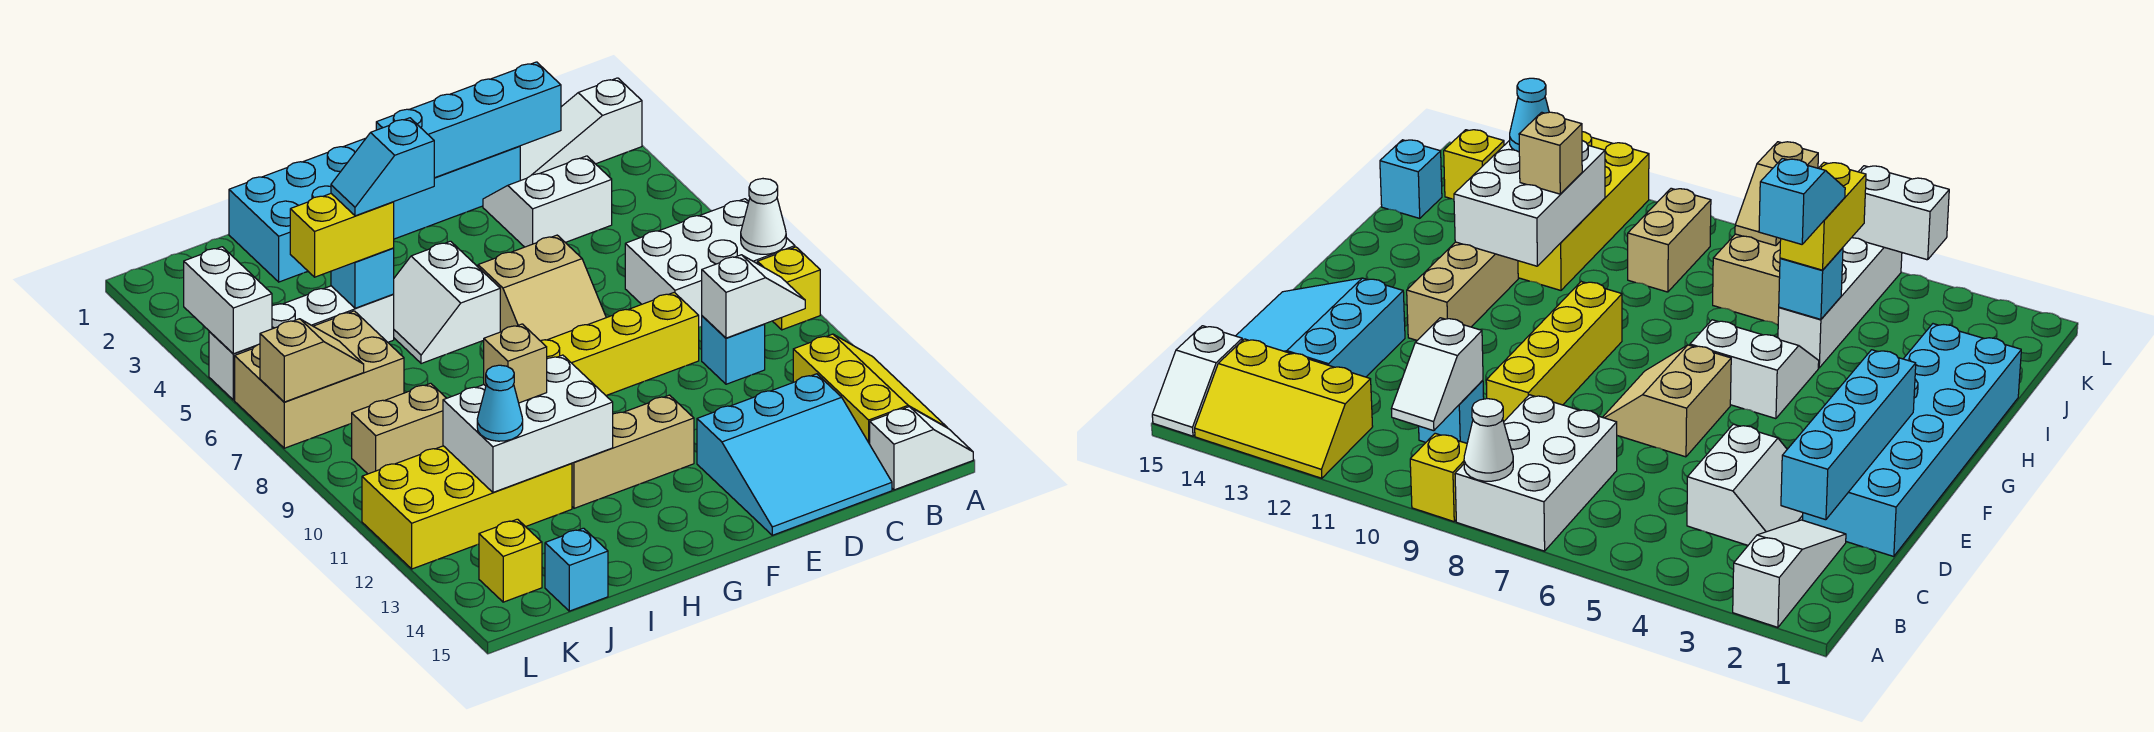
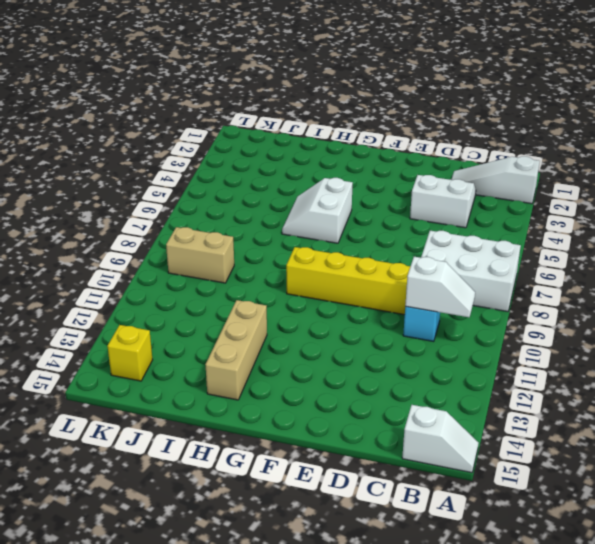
tan brick H12:H14 level 1 -> tan brick F12:H12 level 1
none -> yellow brick A9 level 1
none -> yellow slope A12:B14 level 1 top B
none -> cyan slope C13:E15 level 1 top 13
none -> cyan brick D1:I2 level 1

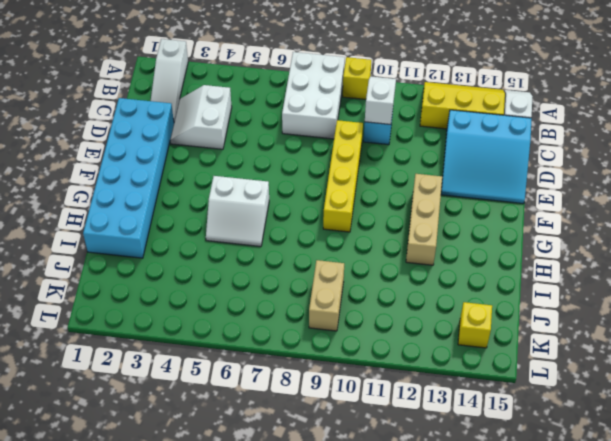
cyan slope C13:E15 level 1 top C -> cyan slope C13:E15 level 1 top 13
none -> tan slope E6:F7 level 1 top 6
none -> white brick I5:L5 level 1
none -> yellow brick I11:L12 level 1
none -> tan brick J6:L7 level 1

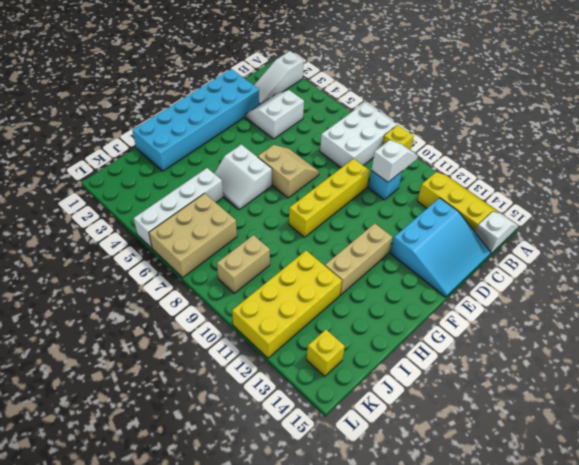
tan slope E6:F7 level 1 top F -> tan slope E6:F7 level 1 top 6
none -> cyan brick J15 level 1
none -> white cone A8 level 2
none -> cyan brick C2:F2 level 2
none -> white brick H11:J12 level 2

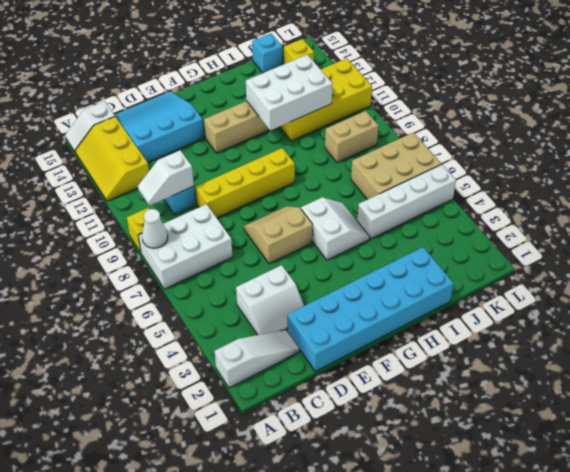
none -> cyan brick C2:F2 level 2
none -> cyan brick I5 level 2
none -> tan slope K7:L7 level 2 top L
none -> white brick L4:L5 level 2

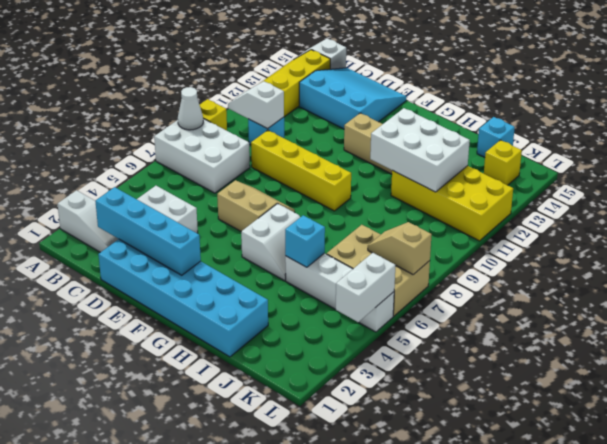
none -> tan brick J9:K9 level 1
none -> yellow brick I5:J5 level 3
none -> tan brick I11 level 3
none -> cyan cone J12 level 3

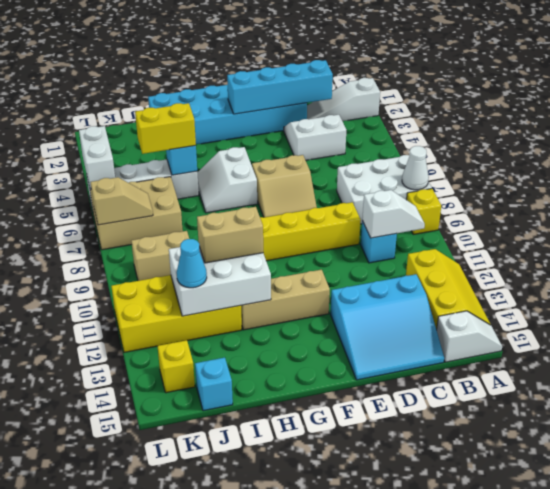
tan brick H11:I11 level 3 -> tan brick I11 level 3
none -> cyan slope H5:I5 level 4 top H

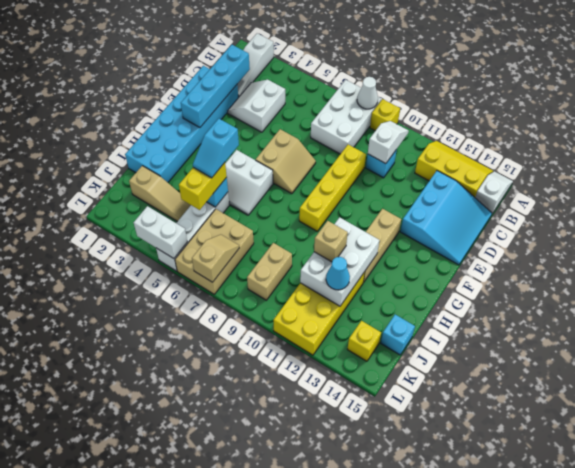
tan slope J2:J4 level 1 top 2 -> none

